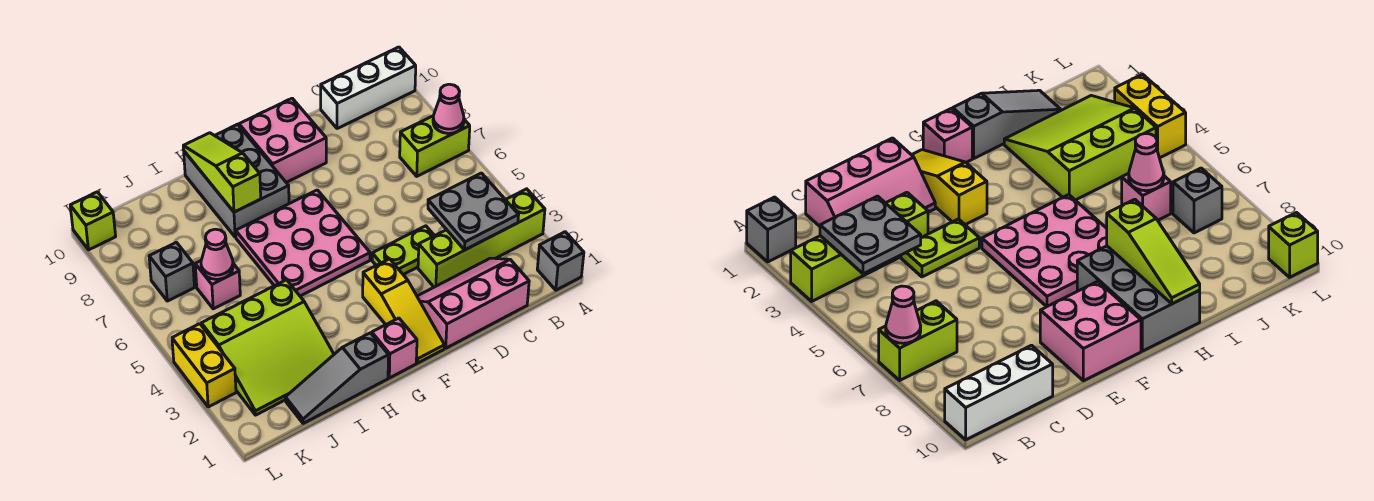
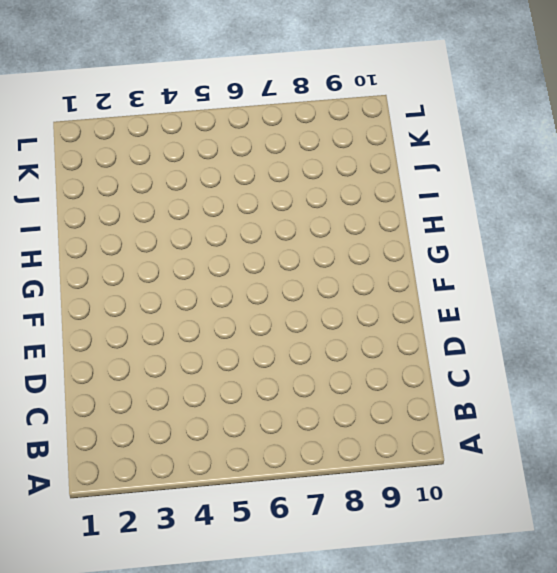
none -> grey brick A1 level 1
none -> lime brick A3:D3 level 1
none -> lime brick A7:B7 level 1

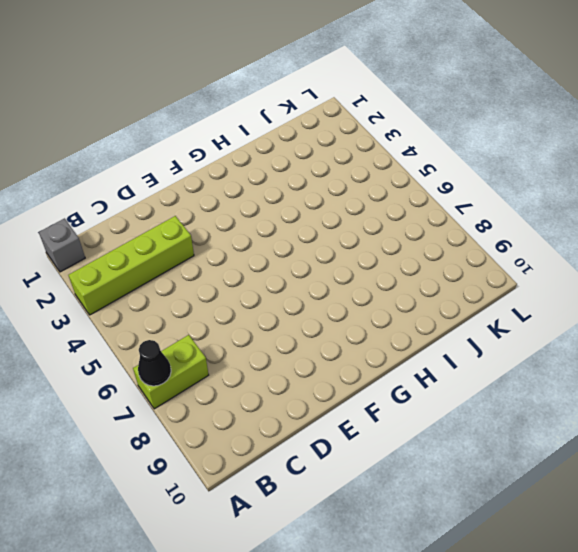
black cone A7 level 2 -> pink cone A7 level 2
none -> white brick A10:C10 level 1
none -> pink slope C1:E2 level 1 top 1
none -> lime plate D4:E4 level 1

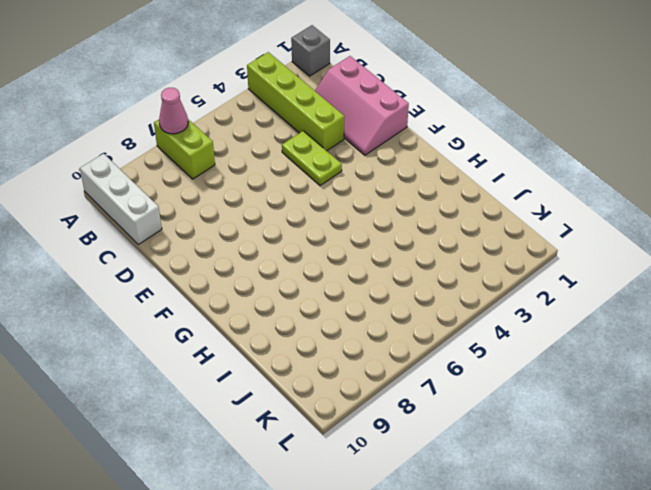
none -> pink brick E9:F10 level 1
none -> yellow slope F1:F3 level 1 top 3
none -> pink plate F5:H7 level 1

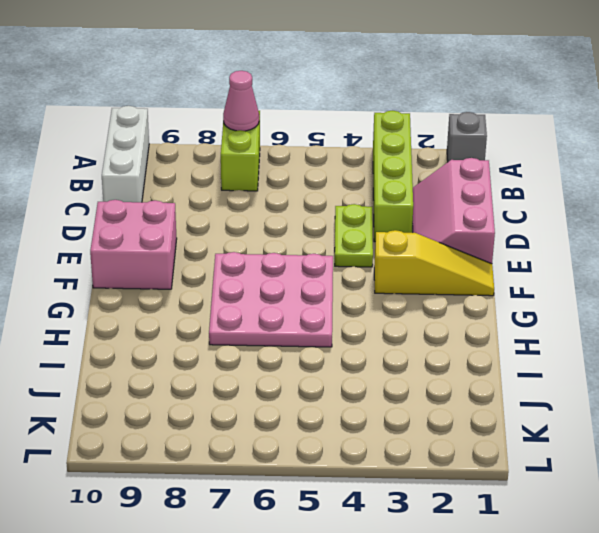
none -> pink brick G1 level 1
none -> grey brick G8:H10 level 1
none -> grey slope H1:J1 level 1 top H

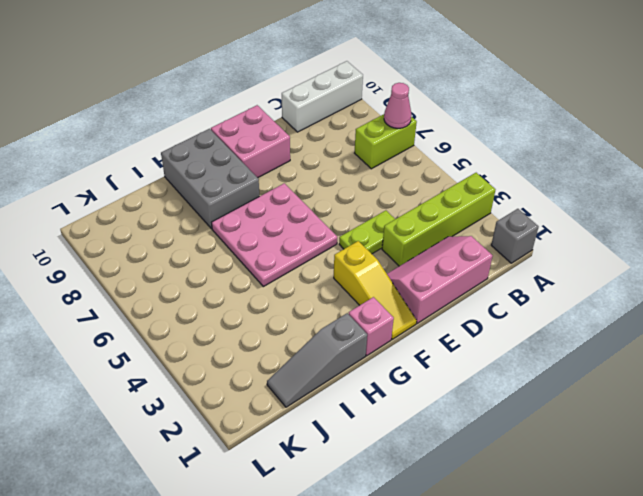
none -> lime slope I2:K4 level 1 top 4
none -> pink brick J6 level 1
none -> grey brick K7 level 1

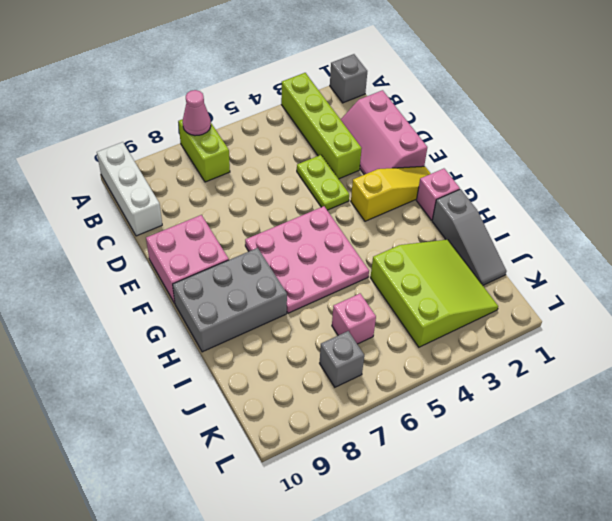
none -> yellow brick L3:L4 level 1
none -> lime brick L10 level 1
none -> grey plate B3:C4 level 2

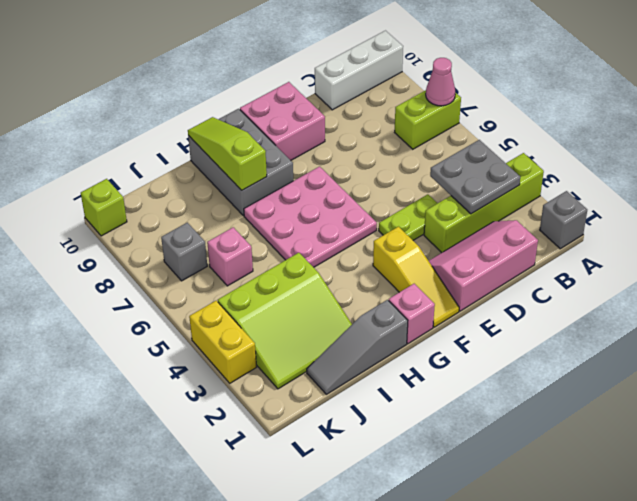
none -> pink cone J6 level 2

